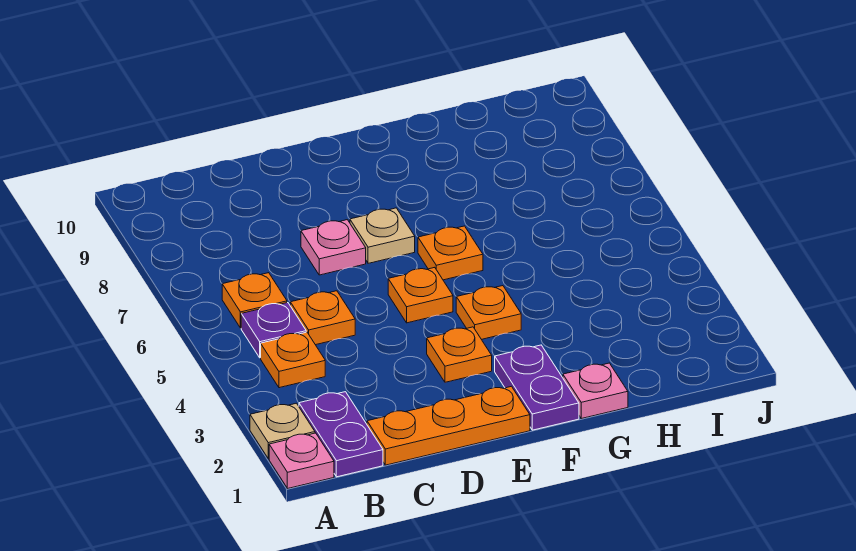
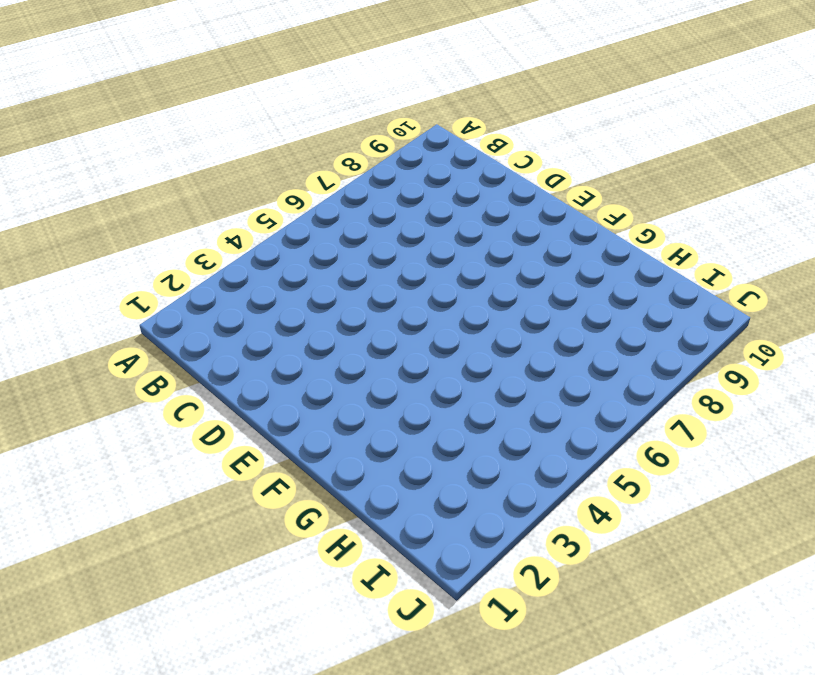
none -> pink plate A1 level 1
none -> tan plate A2 level 1
none -> purple plate B1:B2 level 1

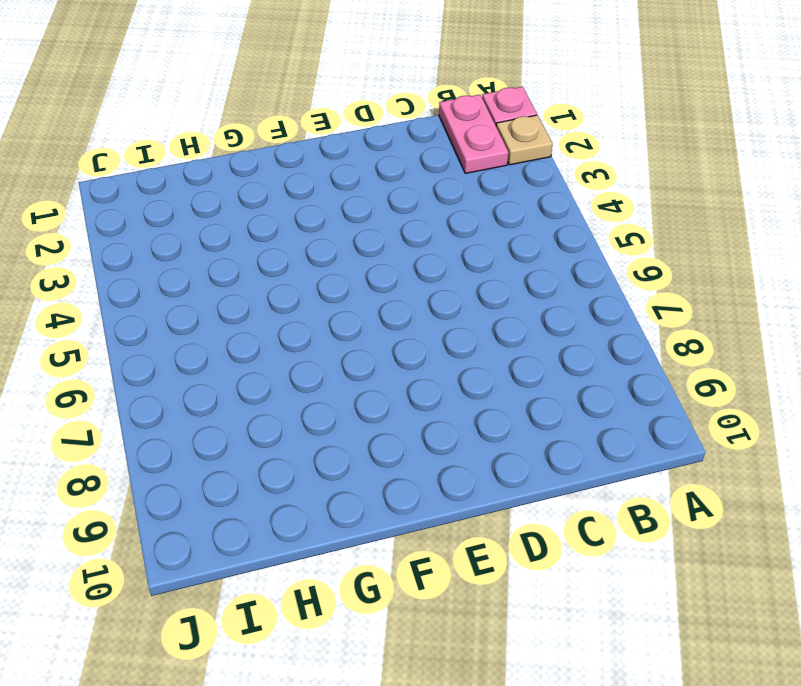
pink plate B1:B2 level 1 -> purple plate B1:B2 level 1
none -> orange plate B4 level 1
none -> purple plate B5 level 1
none -> orange plate B6 level 1

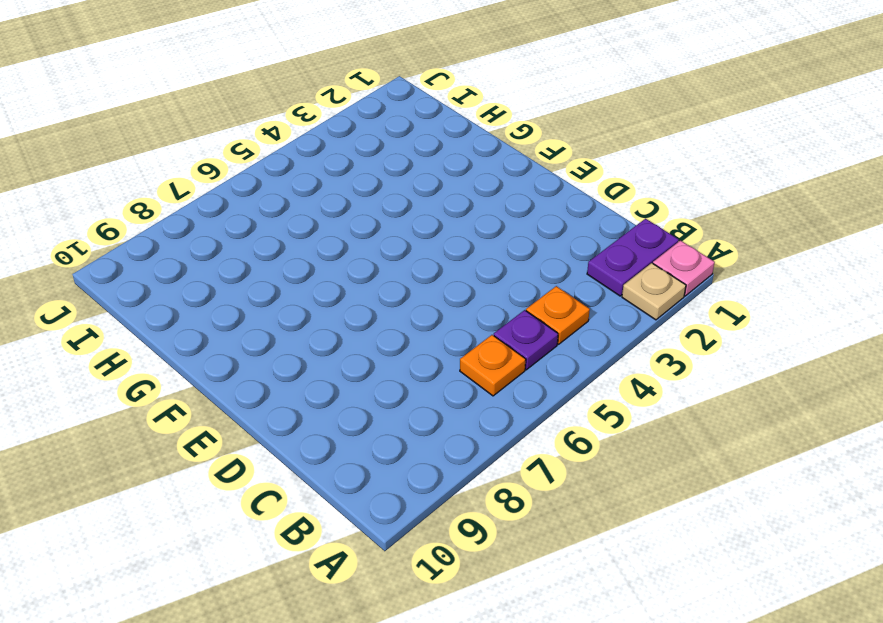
none -> orange plate C1:E1 level 1
none -> orange plate C5 level 1
none -> pink plate D7 level 1

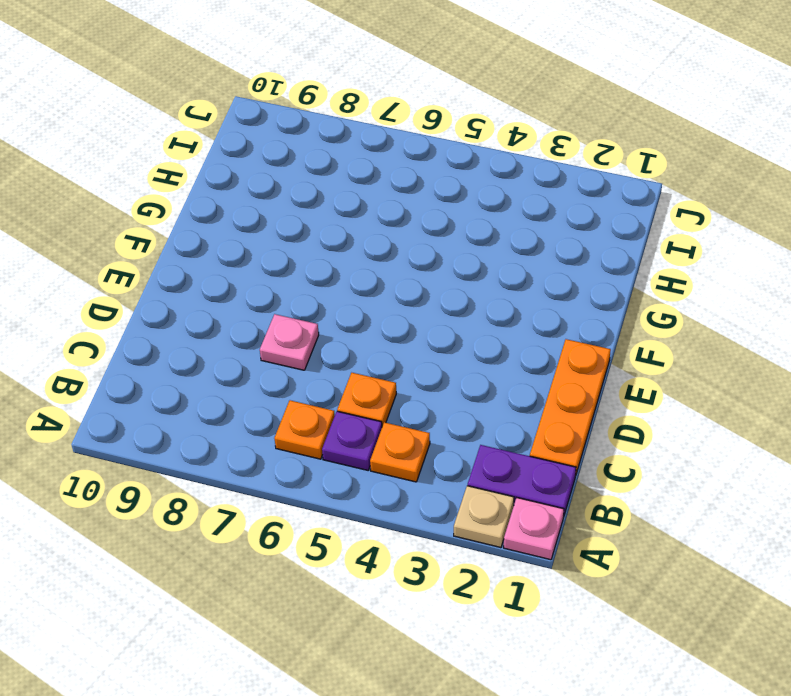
none -> orange plate E3 level 1
none -> orange plate E5 level 1
none -> tan plate E7 level 1

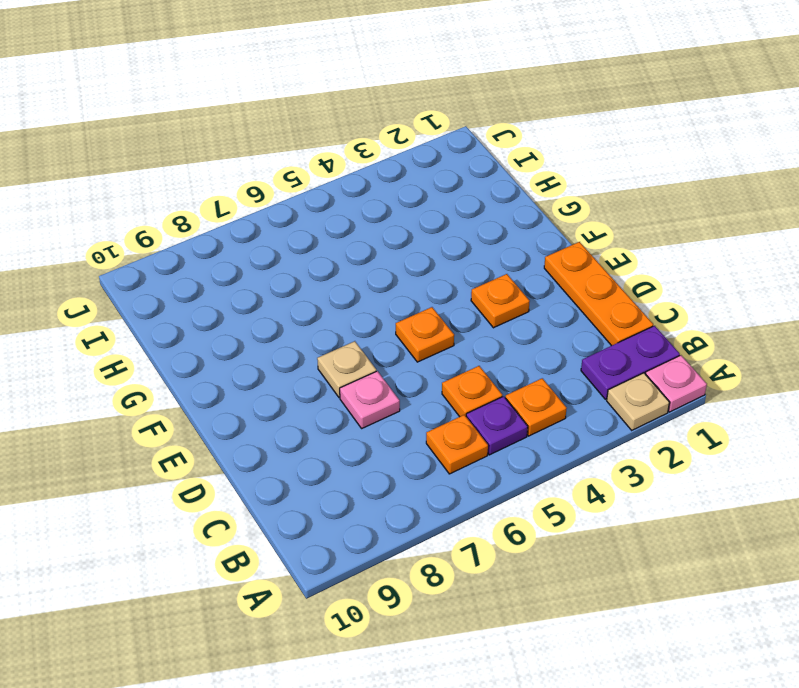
none -> purple plate F1:F2 level 1
none -> orange plate F4 level 1
none -> orange plate F6 level 1

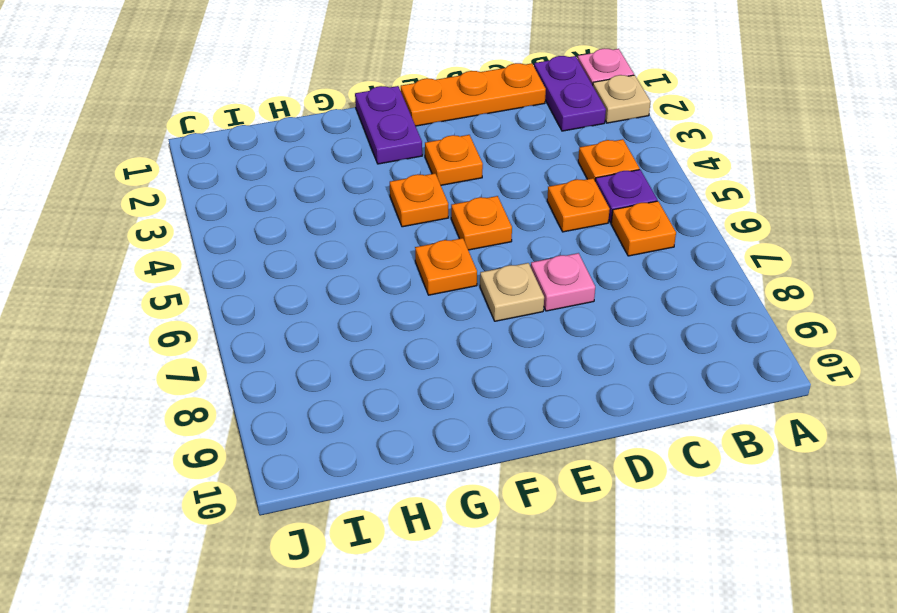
none -> pink plate G1 level 1

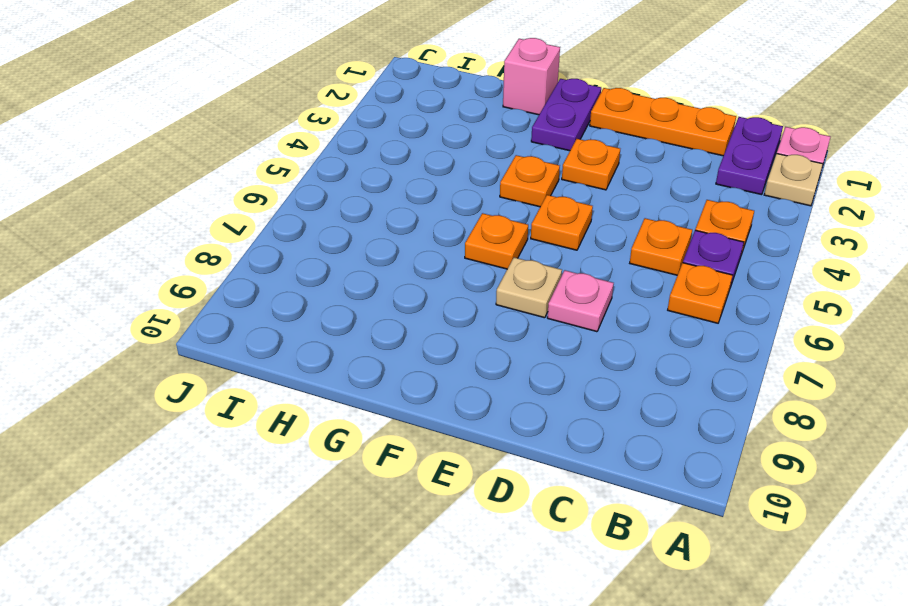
pink brick G1 level 1 -> pink plate G1 level 1

